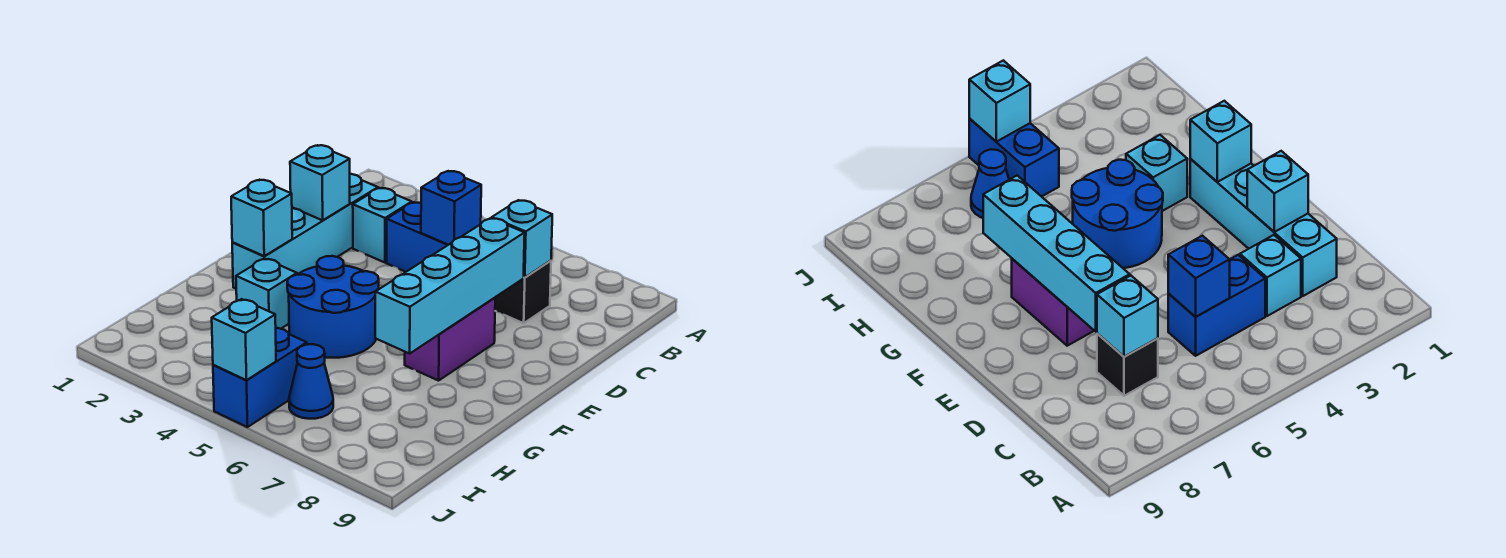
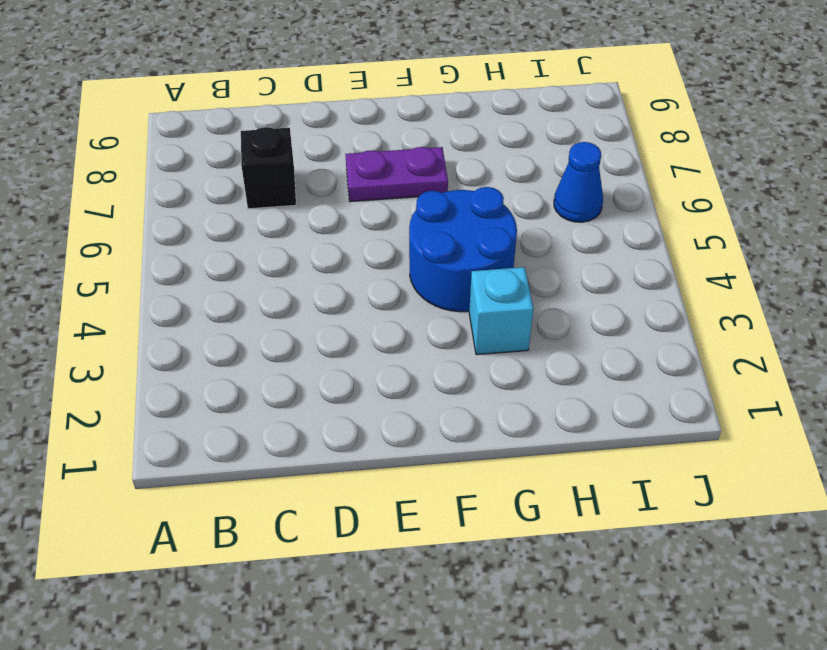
purple plate E7:F7 level 1 -> purple brick E7:F7 level 1
none -> cyan brick C2:F2 level 1
none -> cyan brick C3 level 1
none -> blue brick C4:C5 level 1

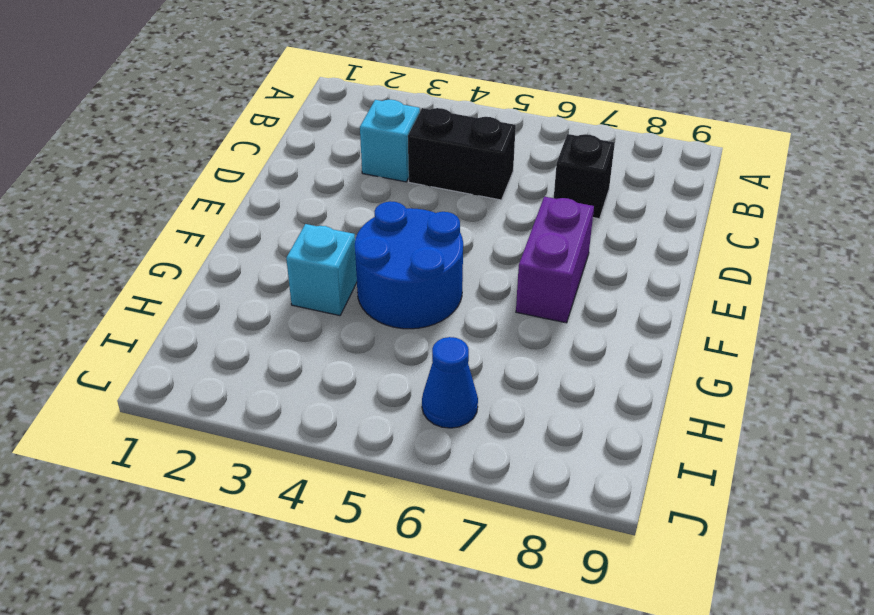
black brick C4:C5 level 1 -> blue brick C4:C5 level 1
none -> cyan brick C2:F2 level 1
none -> blue brick I5:J5 level 1
none -> blue brick C5 level 2

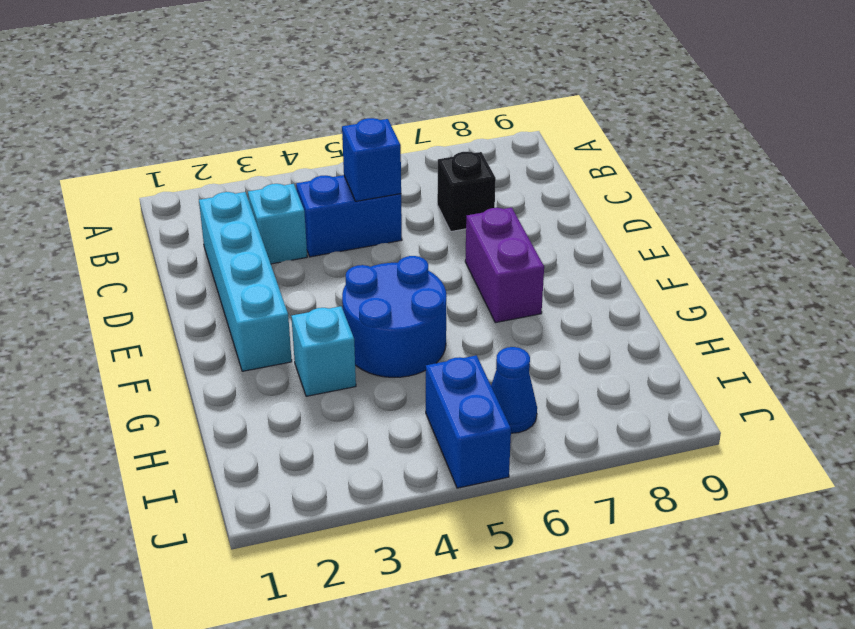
none -> cyan brick C7 level 2
none -> cyan brick D2 level 2
none -> cyan brick D7:G7 level 2

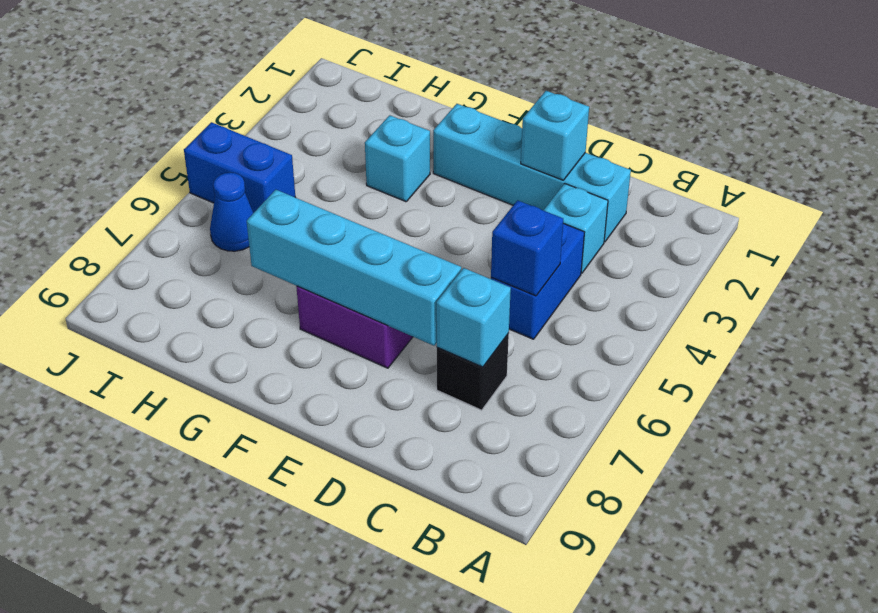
none -> blue round brick F4:G5 level 1
none -> cyan brick F2 level 2
none -> cyan brick J5 level 2

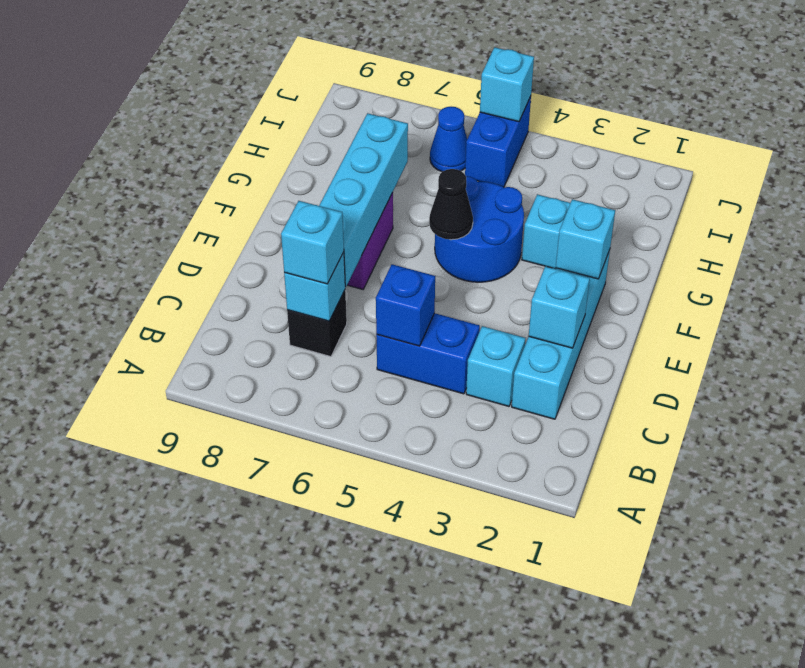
cyan brick C7 level 3 -> none
black cone F5 level 2 -> none

